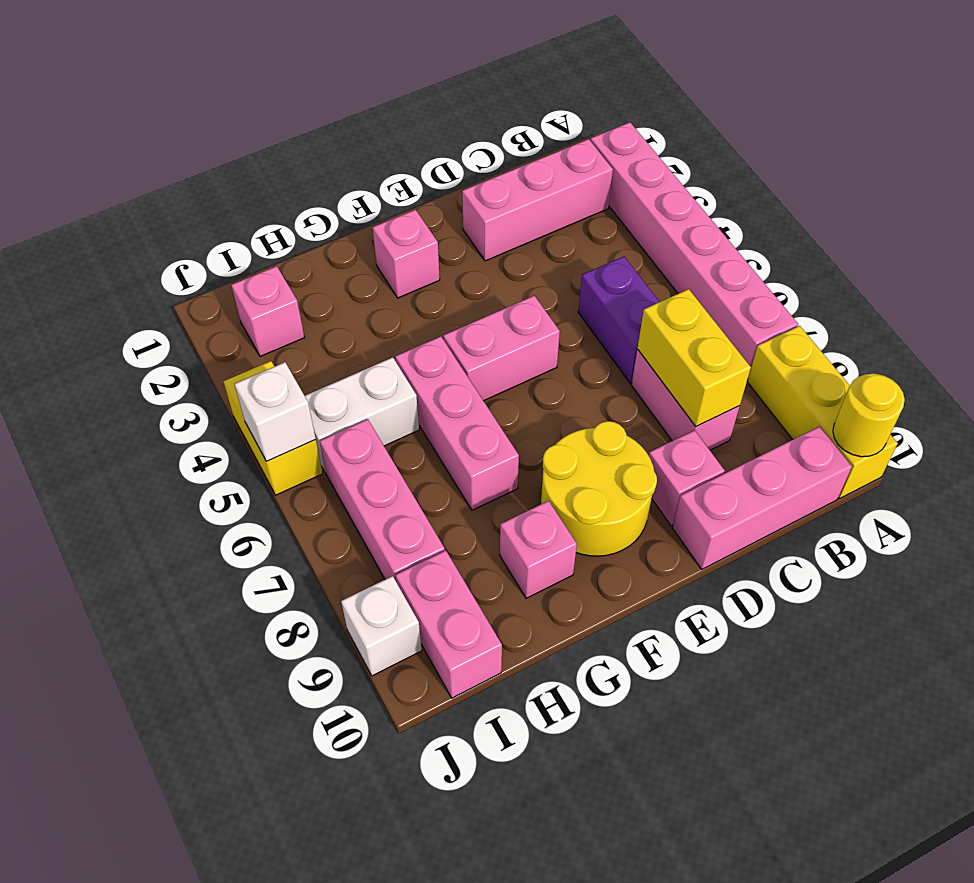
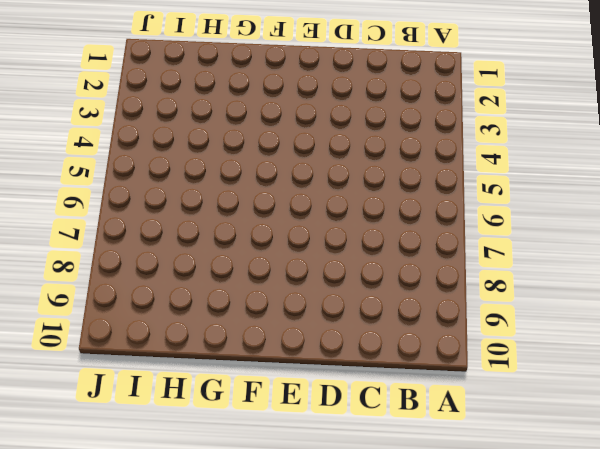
none -> pink brick A2:A7 level 1
none -> yellow brick A8:A10 level 1
none -> pink brick B2:D2 level 1

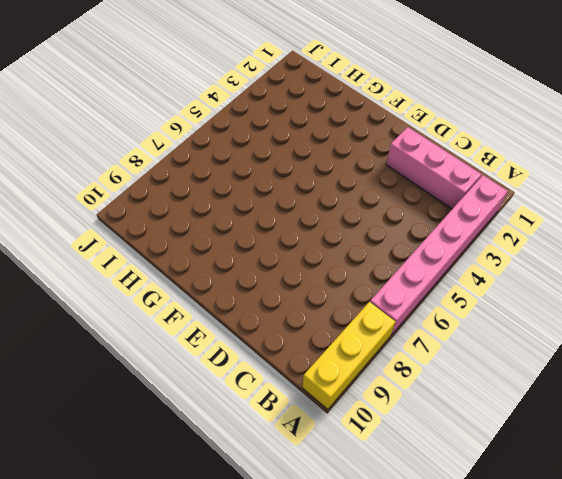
none -> pink brick B10:D10 level 1
none -> purple brick C5:C6 level 1
none -> pink brick C7:C8 level 1

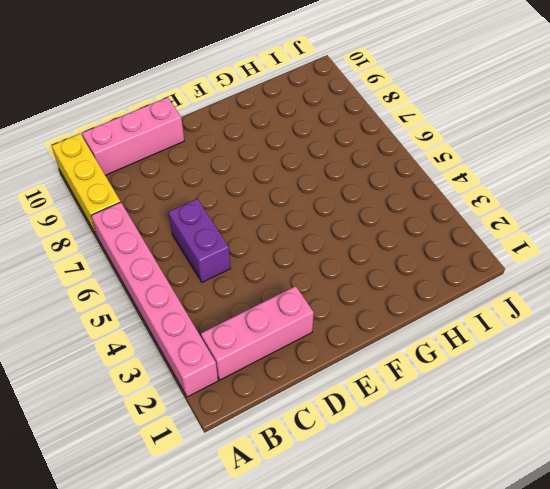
none -> pink brick C7:C8 level 1
none -> pink brick D9 level 1
none -> pink brick E5:F5 level 1

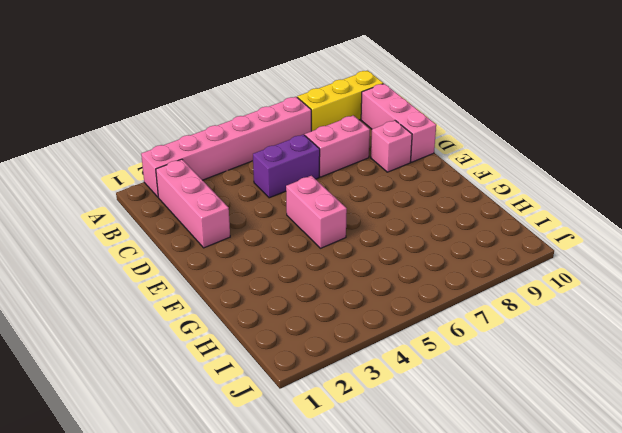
none -> yellow round brick E8:F9 level 1
none -> pink brick F2 level 1
none -> pink brick G5:G7 level 1

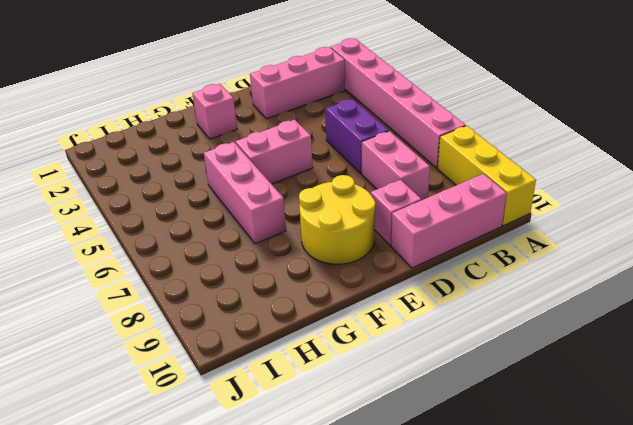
none -> pink brick G9 level 1
none -> white brick H5:I5 level 1
none -> pink brick I2 level 1

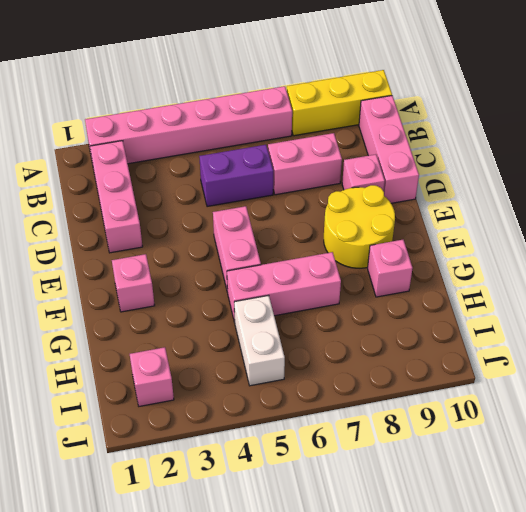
none -> pink brick I6:I8 level 1
none -> pink brick I9:I10 level 1
none -> yellow brick J4:J5 level 1

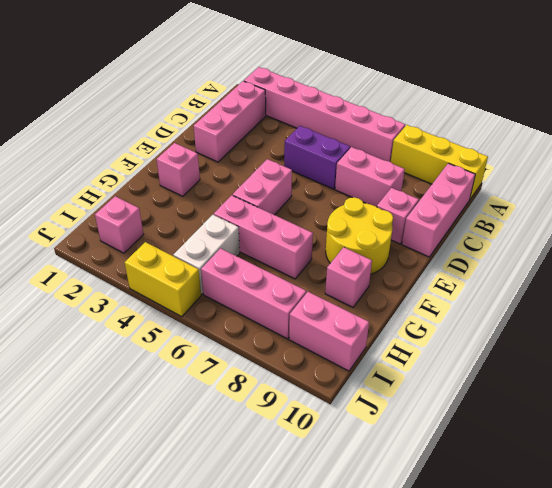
none -> white brick J9 level 1
none -> yellow round brick A10 level 2
none -> yellow brick C7:C8 level 2

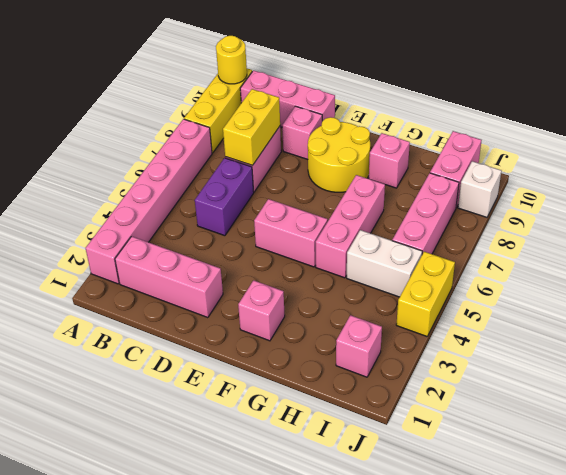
none -> white brick J5 level 2

